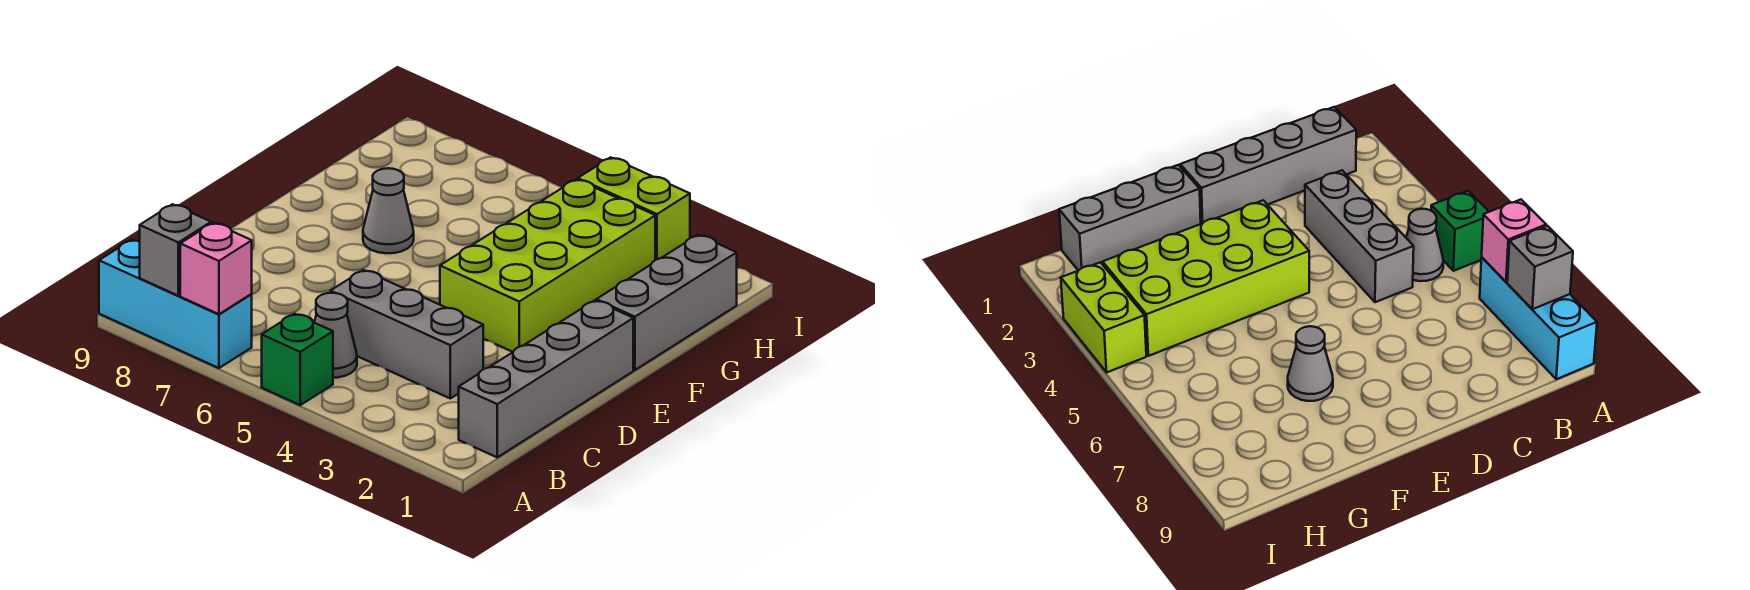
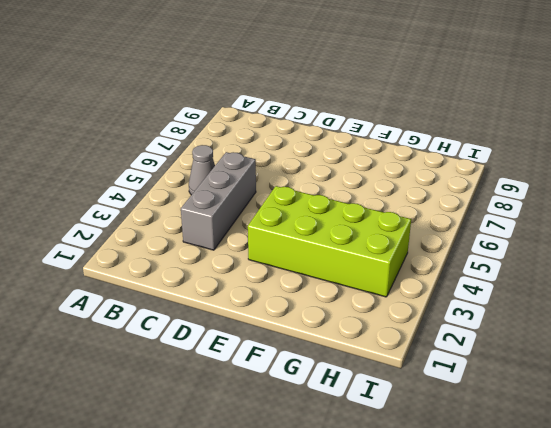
none -> green brick A5 level 1
none -> cyan brick A7:A9 level 1

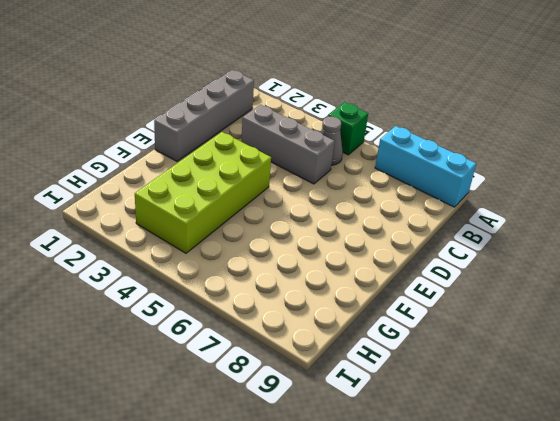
none -> grey brick F1:H1 level 1
none -> grey cone F7 level 1

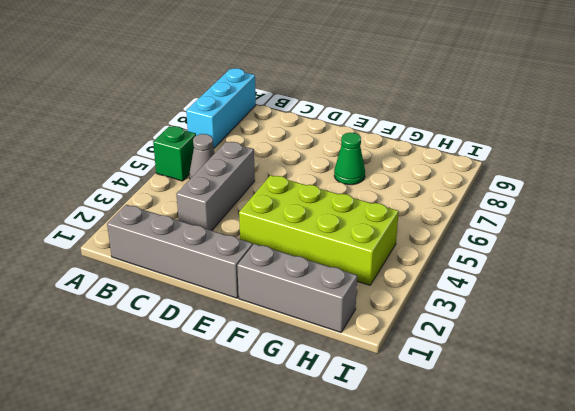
green cone F7 level 1 -> grey cone F7 level 1
none -> lime brick I3:I4 level 1
none -> pink brick A7 level 2

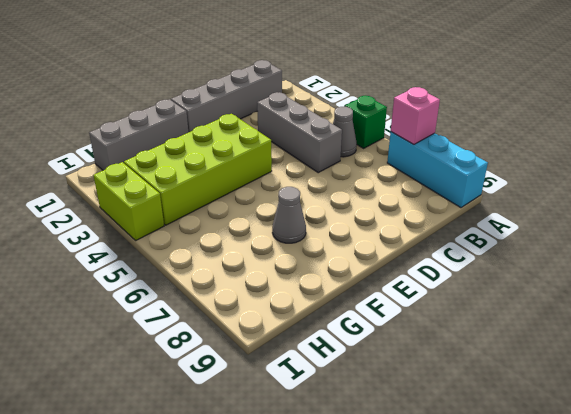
none -> grey brick A8 level 2

